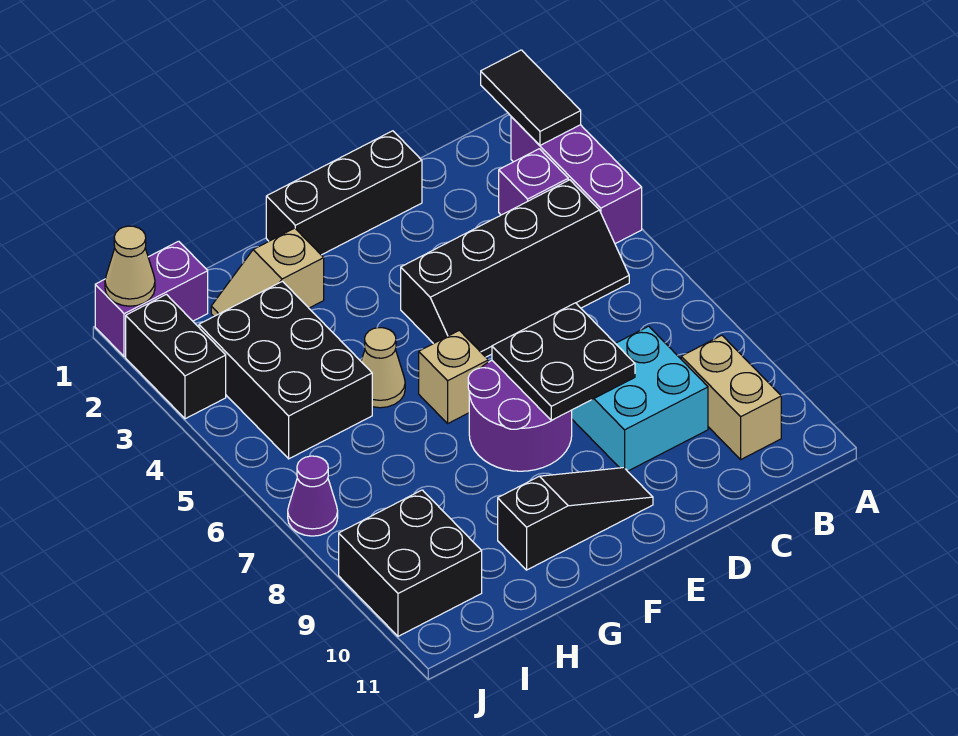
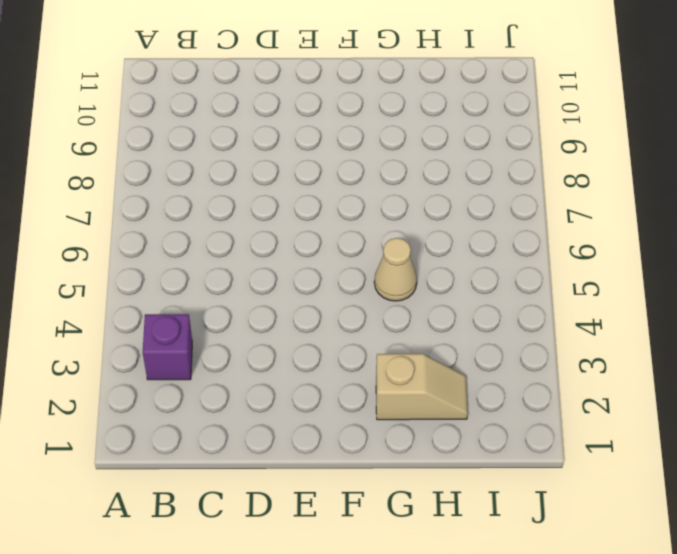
none -> purple brick A2:A4 level 1
none -> black slope B4:E5 level 1 top 4
none -> tan brick B9:B10 level 1

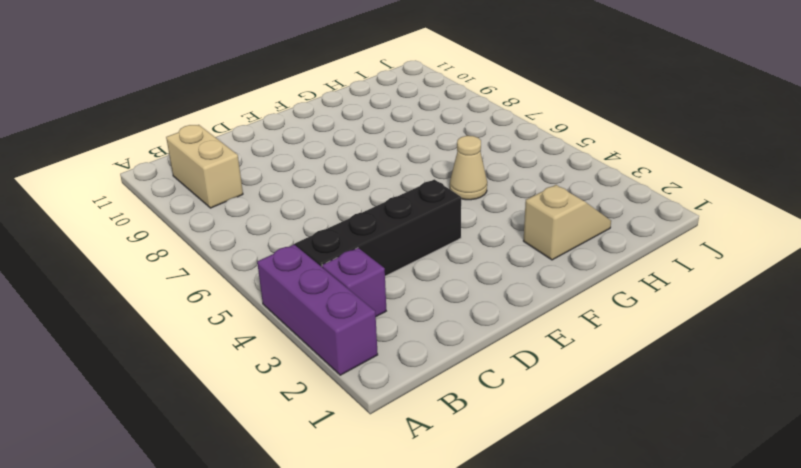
none -> cyan brick C8:D9 level 1
none -> black brick D1:F1 level 1
none -> purple round brick E7:F8 level 1

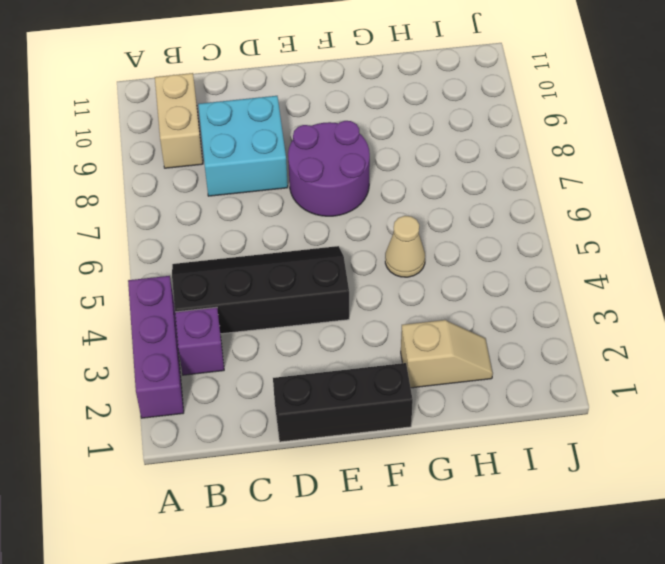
none -> black slope E10:G10 level 1 top G
none -> tan brick F6 level 1
none -> black brick H3:I5 level 1

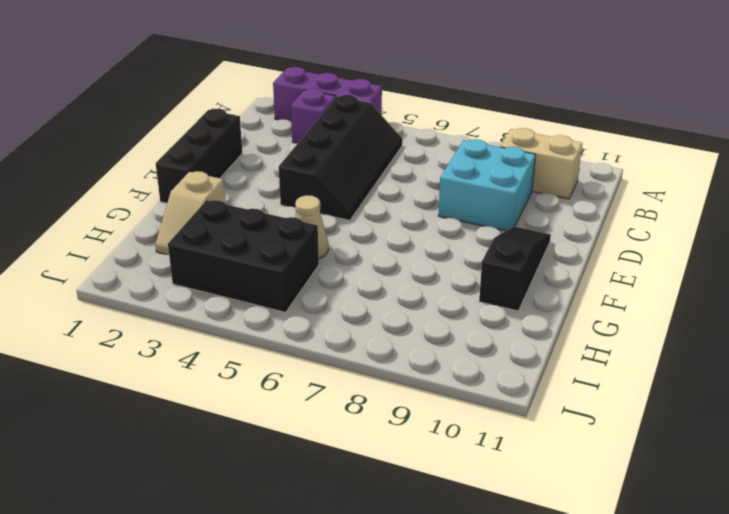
none -> purple round brick E7:F8 level 1
none -> tan brick F6 level 1
none -> purple brick I1:J1 level 1

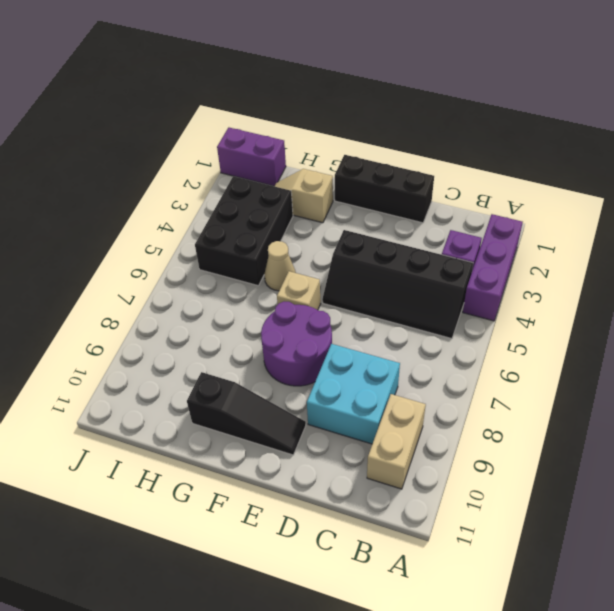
none -> black brick I9:J10 level 1
none -> black brick J2:J3 level 1
none -> purple cone J7 level 1

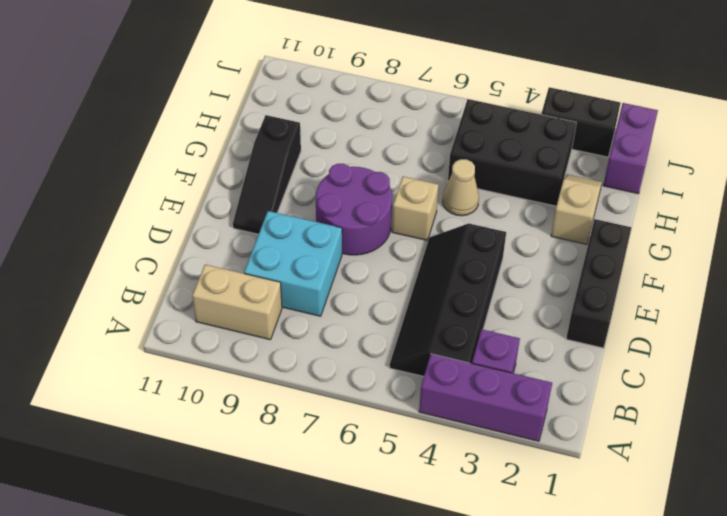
none -> black brick I9:J10 level 1
none -> purple cone J7 level 1
none -> black tile A1:A2 level 2

